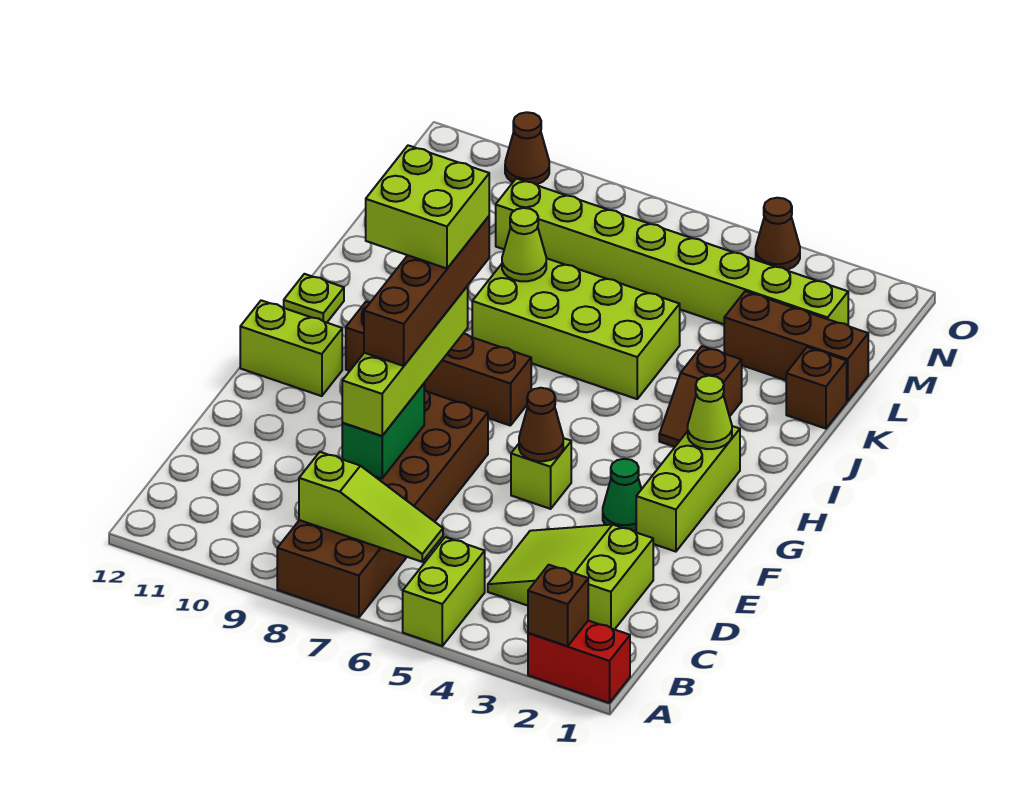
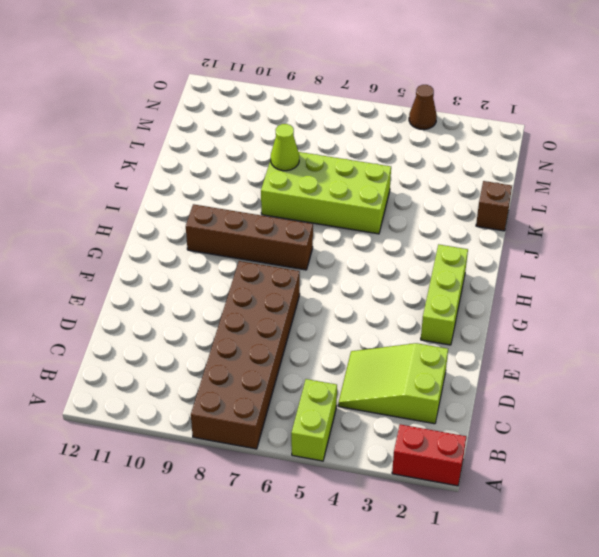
none -> green cone F3 level 1
none -> lime brick F5 level 1
none -> lime brick G11:G12 level 1

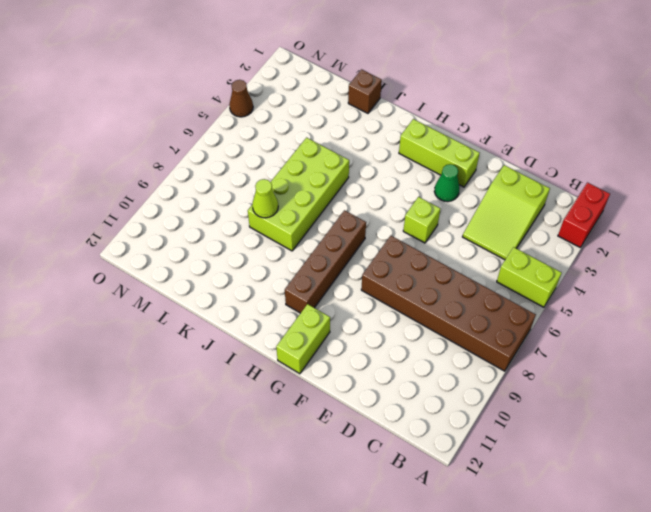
none -> brown slope I3:J3 level 1 top J
none -> lime plate I12 level 1
none -> brown brick L1:L3 level 1

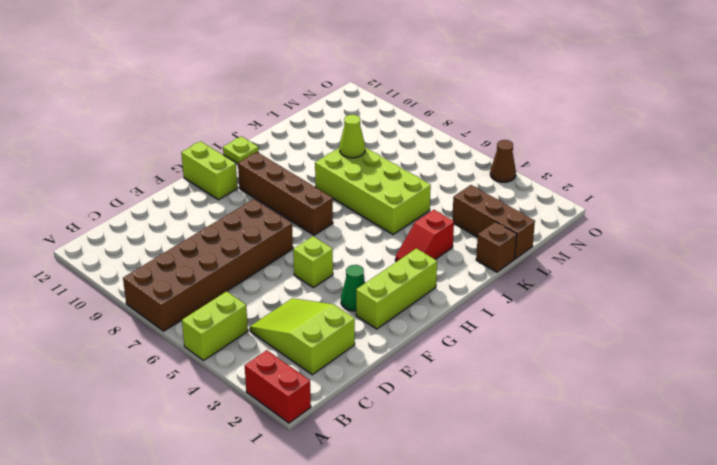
red slope I3:J3 level 1 top J -> brown slope I3:J3 level 1 top J
none -> lime brick M2:M9 level 1
none -> brown cone O10 level 1
none -> brown brick A2 level 2

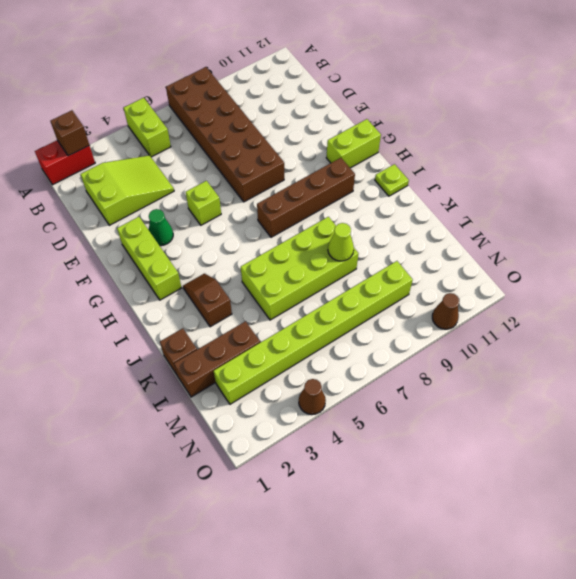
none -> lime slope B6:B8 level 2 top 8
none -> green brick D8:E8 level 2
none -> brown cone F5 level 2

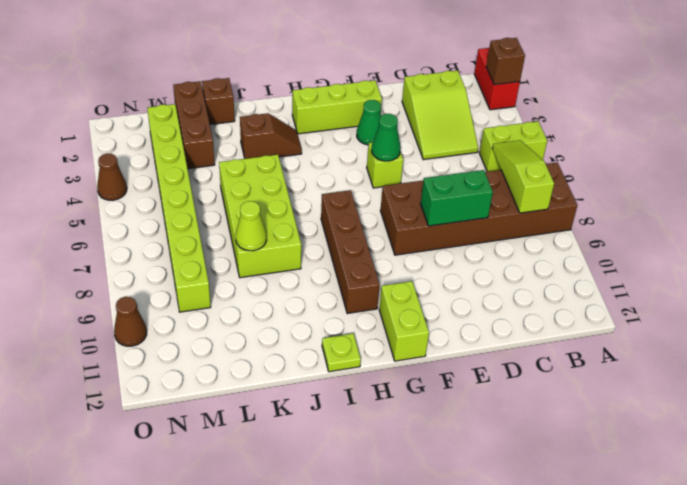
green cone F5 level 2 -> brown cone F5 level 2
none -> lime cone H2 level 2
none -> lime brick D8:G8 level 3
none -> brown brick E8:H8 level 4

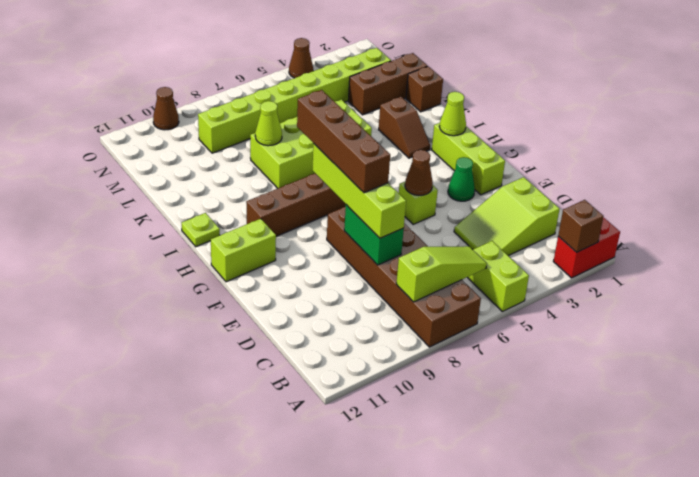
none -> lime brick G8:H9 level 5

